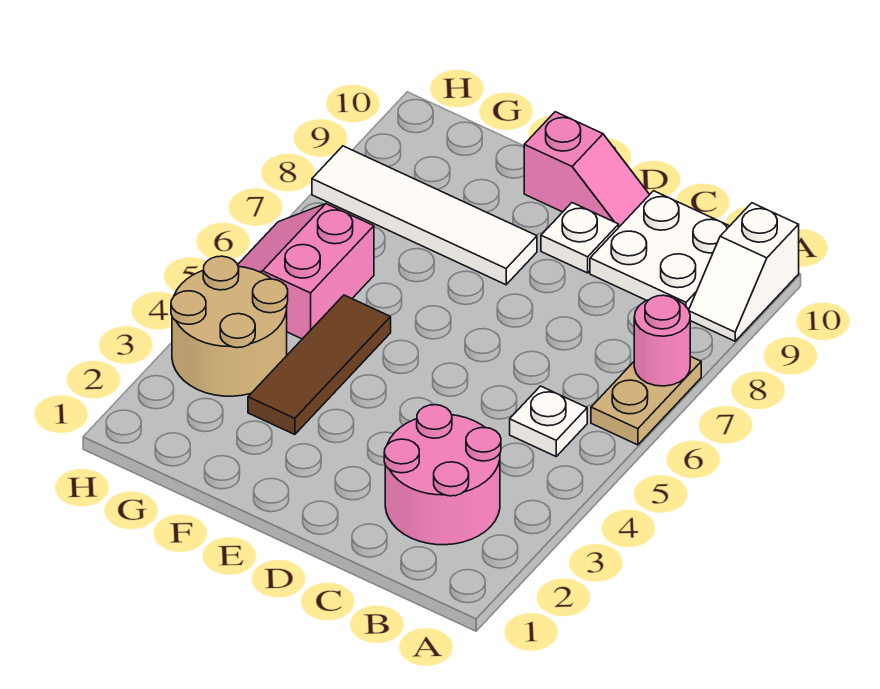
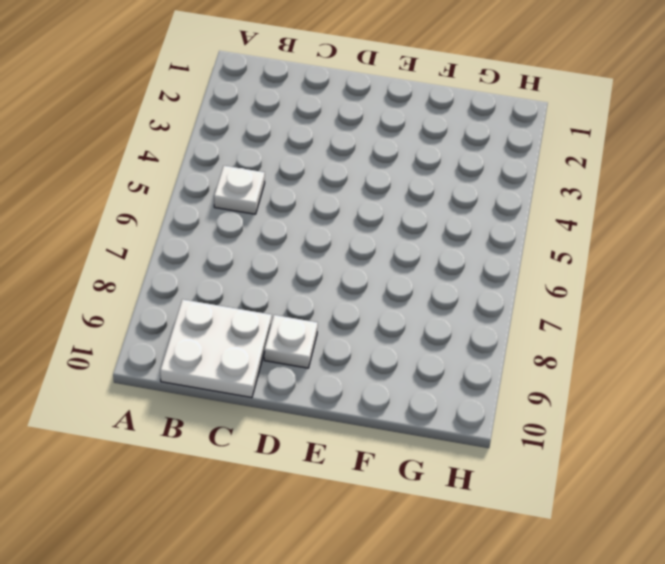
none -> tan plate A6:A7 level 1
none -> white slope A9:A10 level 1 top 10
none -> pink round brick B2:C3 level 1

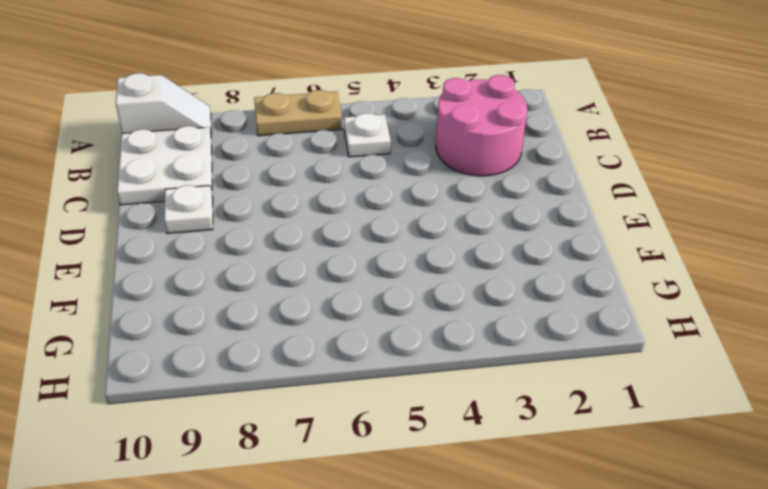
none -> pink slope D10:E10 level 1 top E
none -> white tile E8:H8 level 1
none -> brown tile F3:F5 level 1

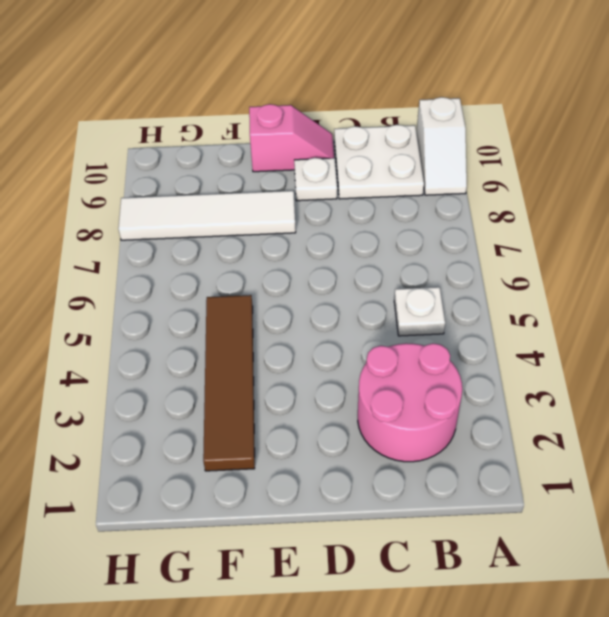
brown tile F2:F5 level 1 -> brown tile F3:F5 level 1
none -> tan plate A6:A7 level 1
none -> tan round brick G3:H4 level 1
none -> pink slope G5:H6 level 1 top G

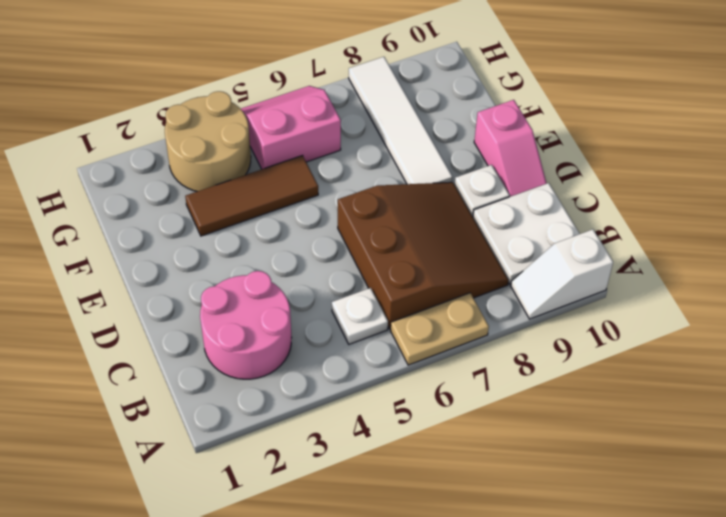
brown slope B6:D8 level 1 top 6 -> none
none -> pink round brick A7 level 2

